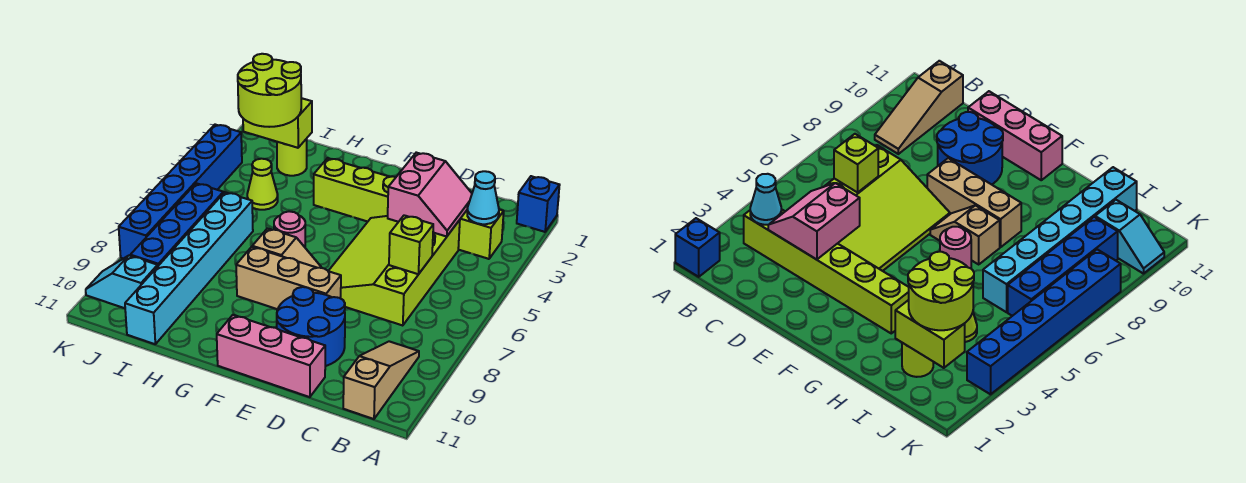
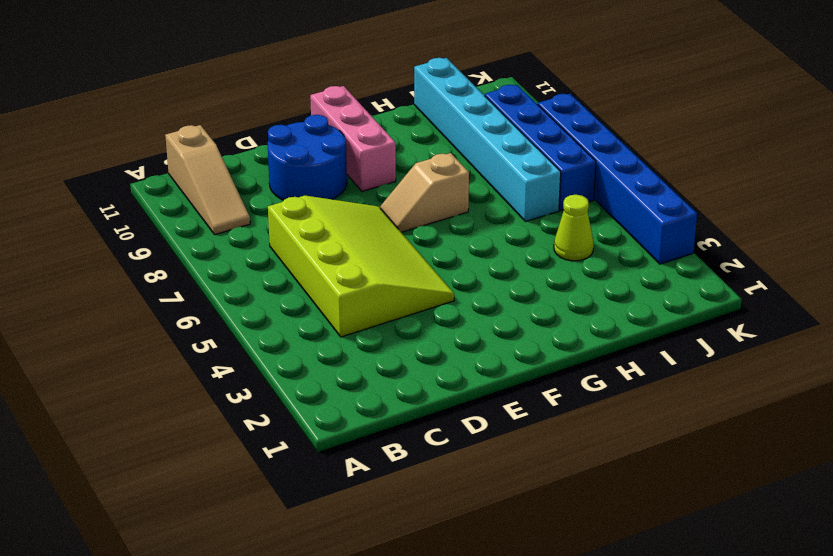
pink brick F9:F11 level 1 -> pink brick D11:F11 level 1
none -> blue brick A1 level 1
none -> lime brick B3:G3 level 1
none -> tan brick E8:G8 level 1

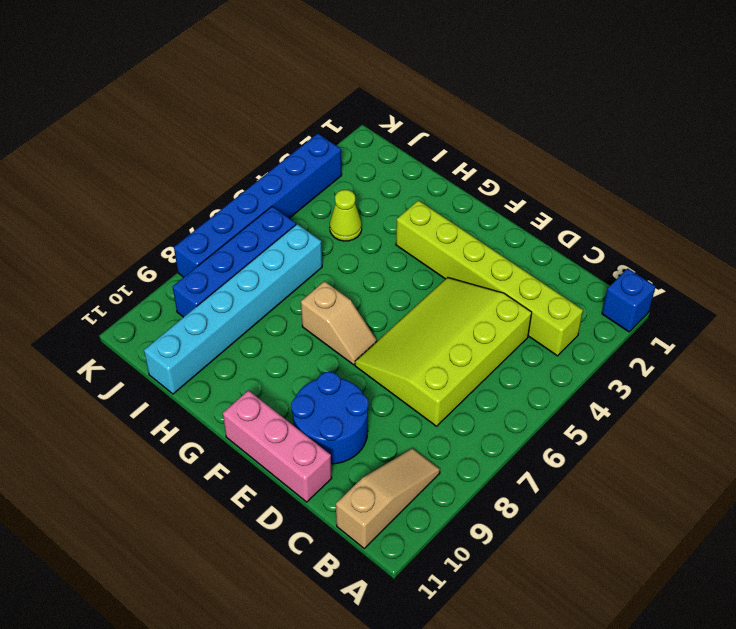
none -> tan brick E8:G8 level 1
none -> pink round brick G6 level 1
none -> lime round brick I2 level 1

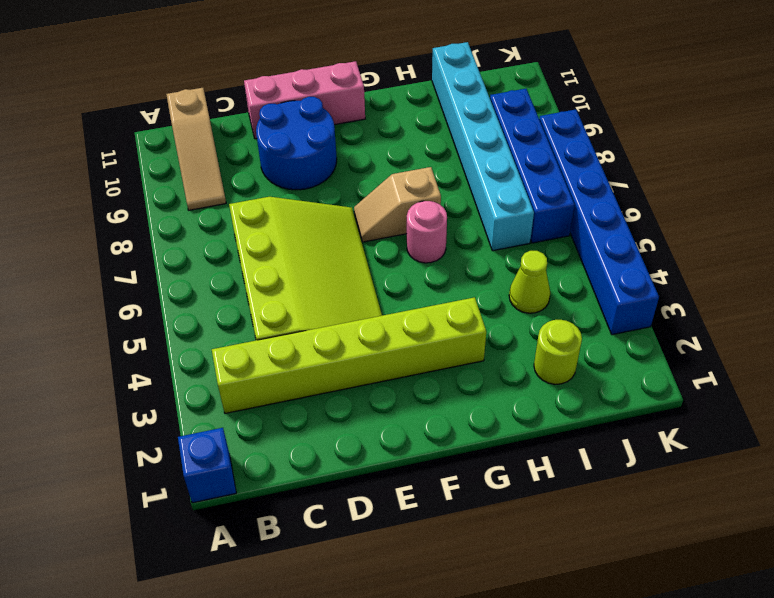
none -> tan brick E8:G8 level 1
none -> cyan slope J10:K10 level 1 top J
none -> cyan cone B3 level 2

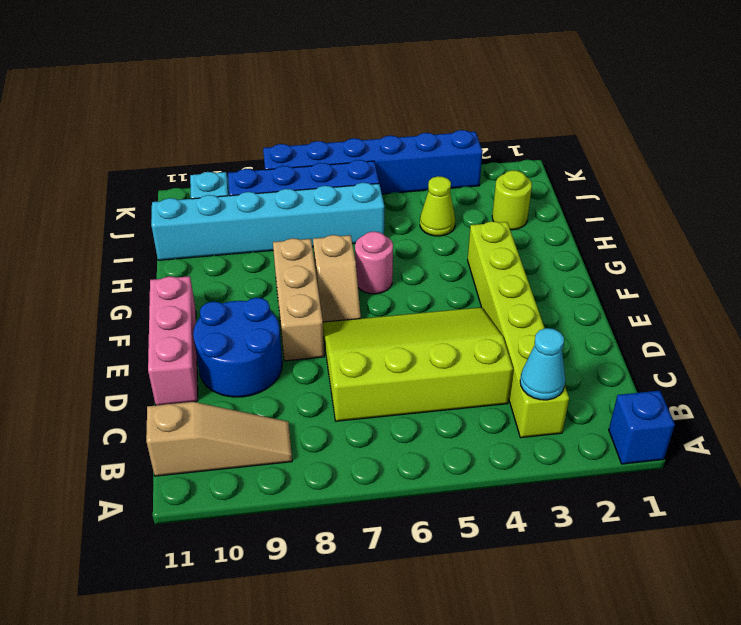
none -> pink slope C3:D4 level 2 top D
none -> lime brick C6 level 2
none -> lime brick I2:J2 level 2

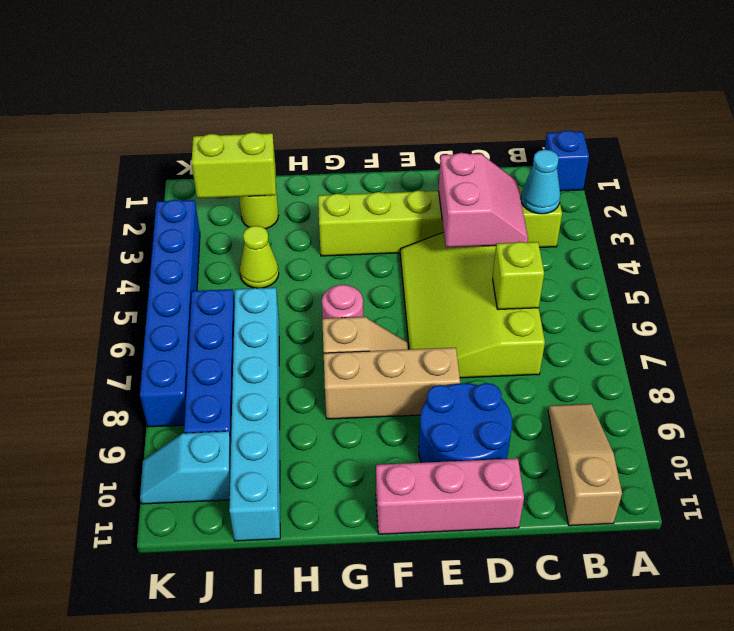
none -> lime round brick I2:J3 level 3

